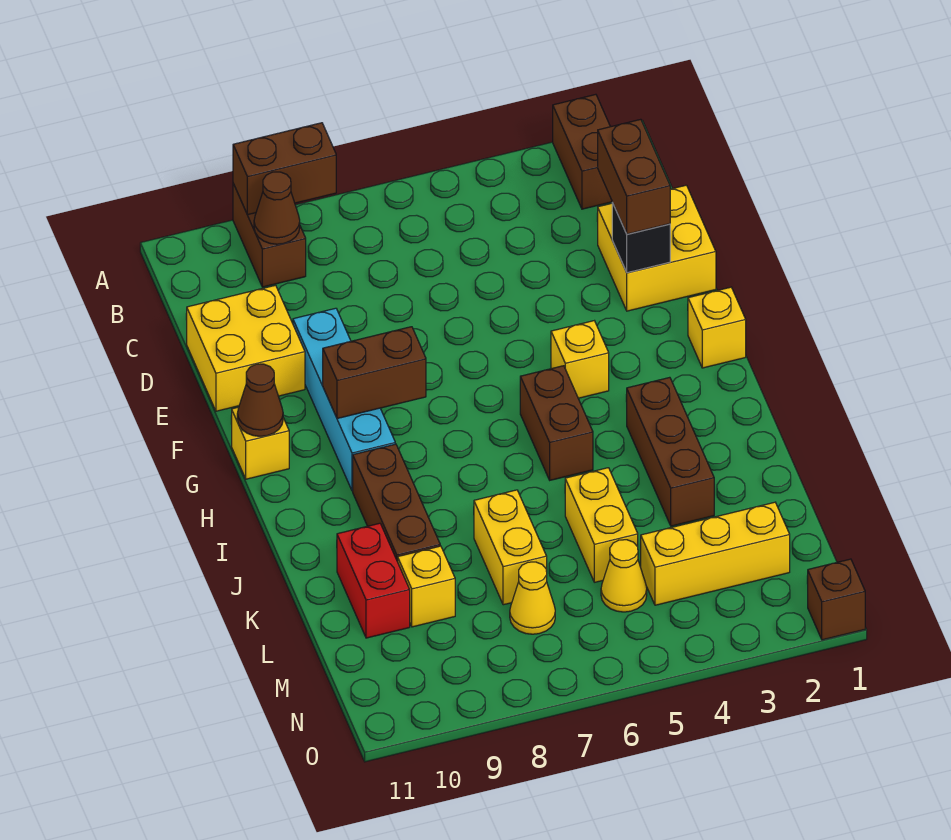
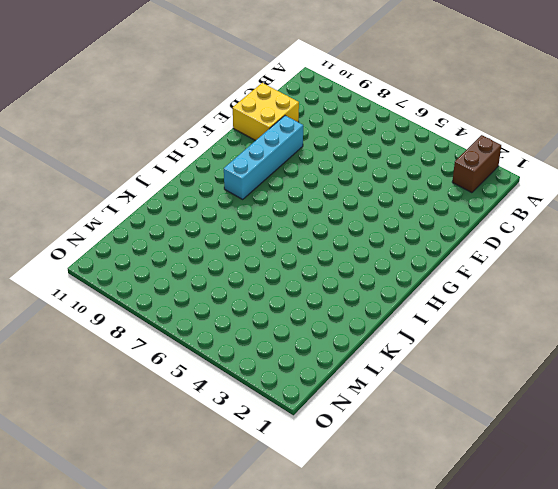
none -> brown brick A9:B9 level 1
none -> yellow brick D1:E2 level 1
none -> yellow brick G1 level 1

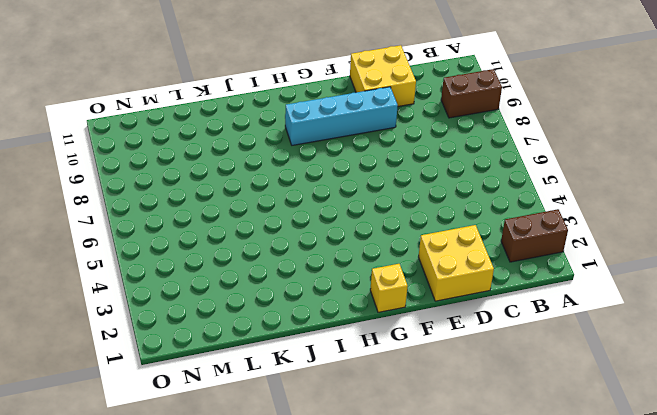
none -> yellow brick G4 level 1
none -> yellow brick G11 level 1
none -> brown brick H5:I5 level 1

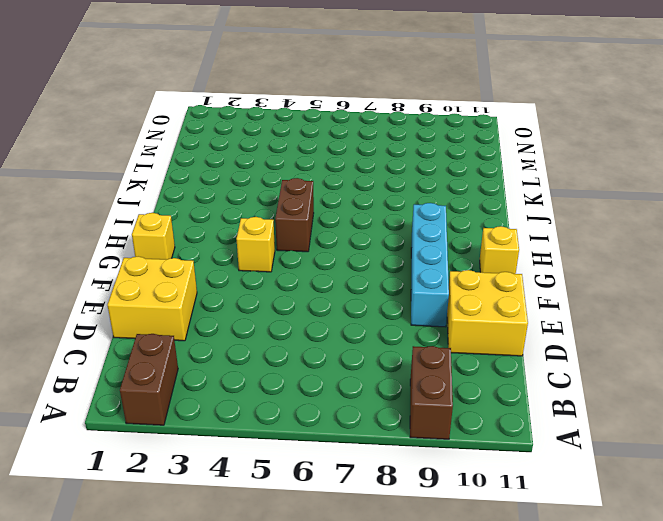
none -> brown brick I3:K3 level 1
none -> brown brick I9:K9 level 1
none -> yellow brick K5:L5 level 1

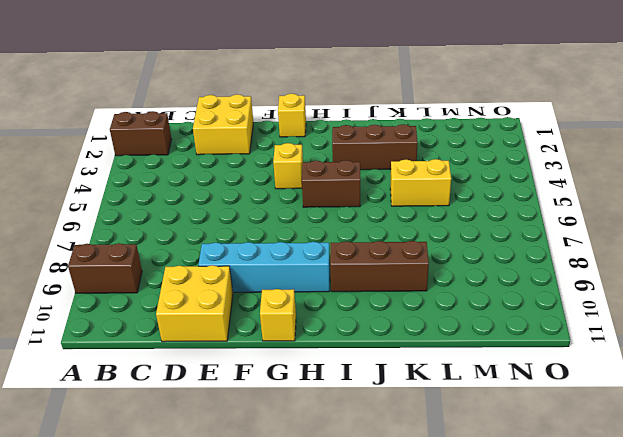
none -> yellow brick K7:L7 level 1
none -> red brick K10:L10 level 1
none -> yellow brick L9 level 1

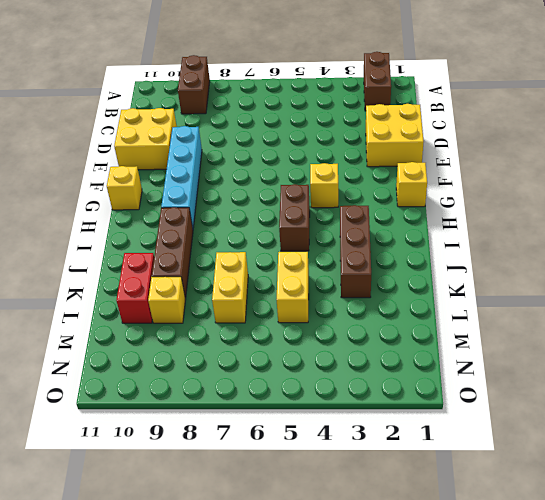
none -> yellow brick M2:M4 level 1
none -> yellow cone M5 level 1
none -> yellow cone M7 level 1

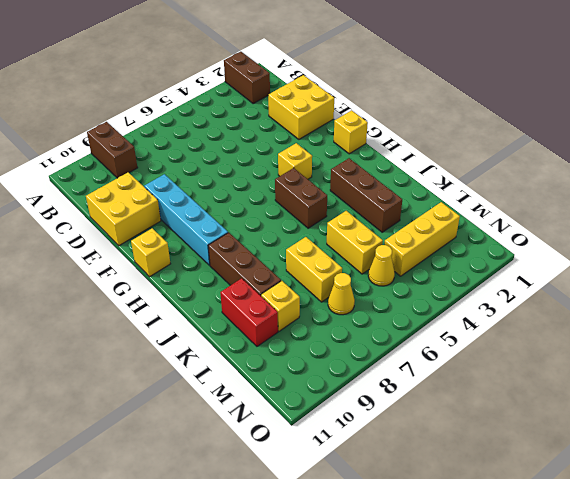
none -> brown brick O1 level 1
none -> brown brick A8:A9 level 2
none -> brown cone B9 level 2

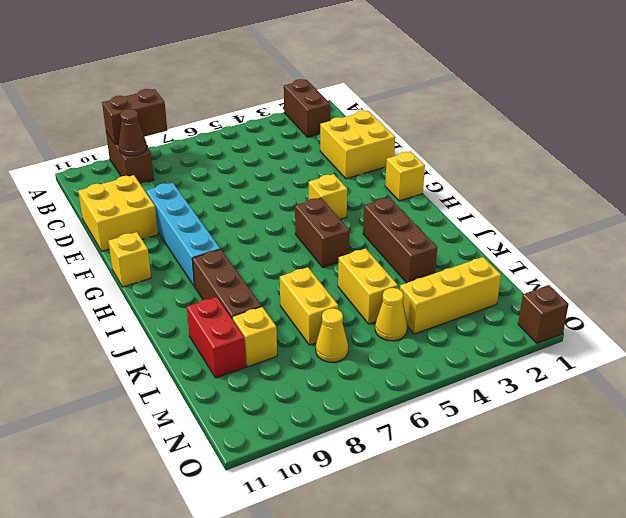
none -> black brick E2 level 2
none -> brown brick G8:G9 level 2
none -> brown cone G11 level 2

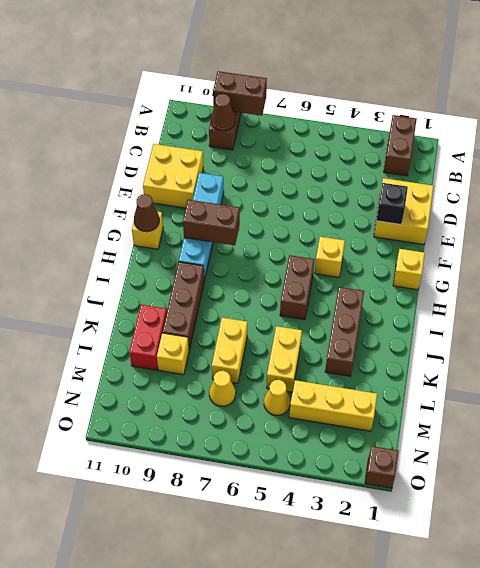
none -> brown brick D2:E2 level 3

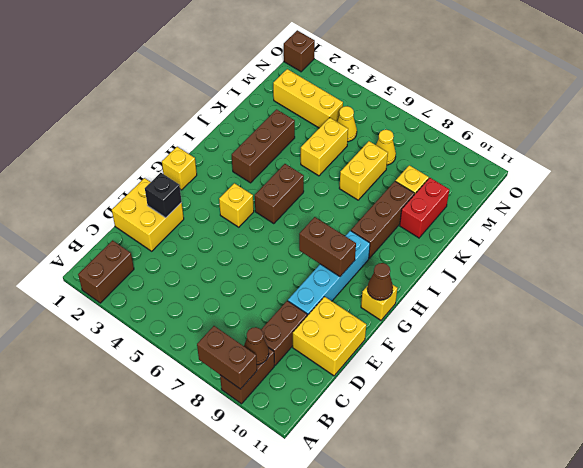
brown brick C9:D9 level 1 -> brown brick D2:E2 level 3

